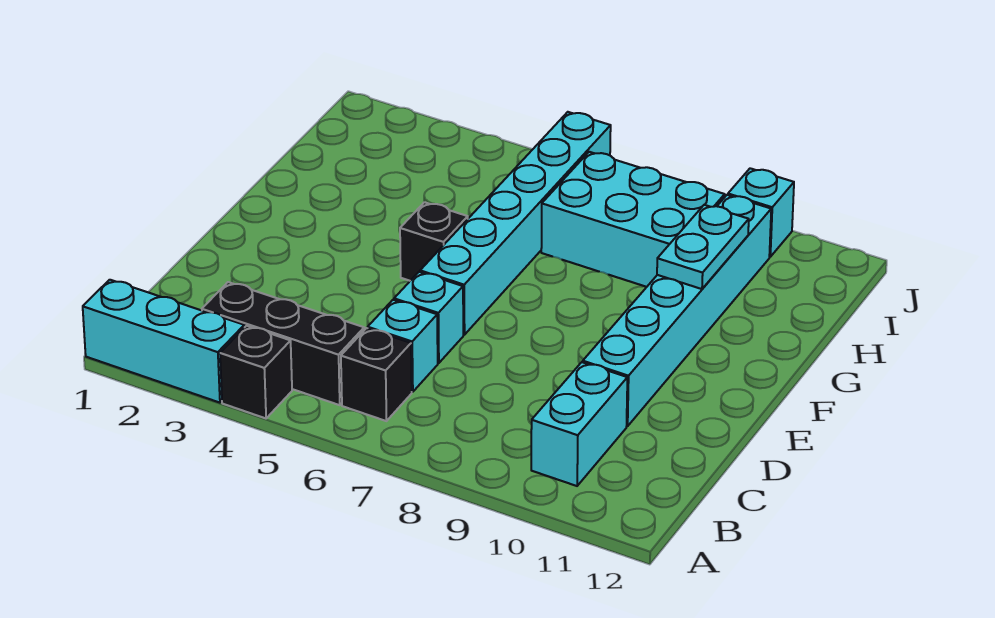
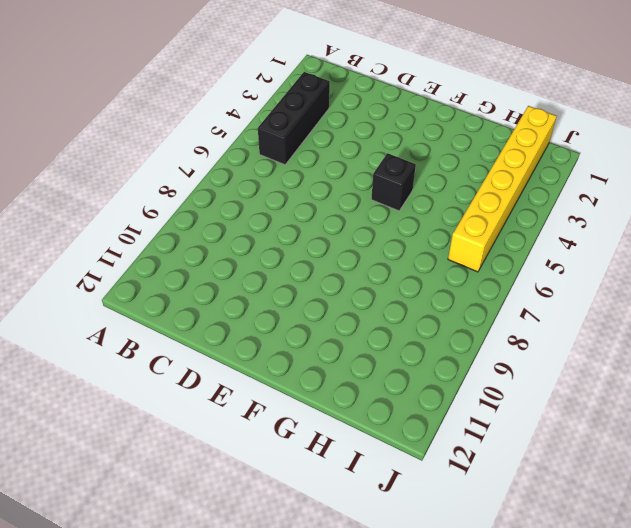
yellow brick I1:I6 level 1 -> cyan brick E6:J6 level 1
none -> cyan brick A1:A3 level 1
none -> black brick A4 level 1
none -> black brick B6 level 1

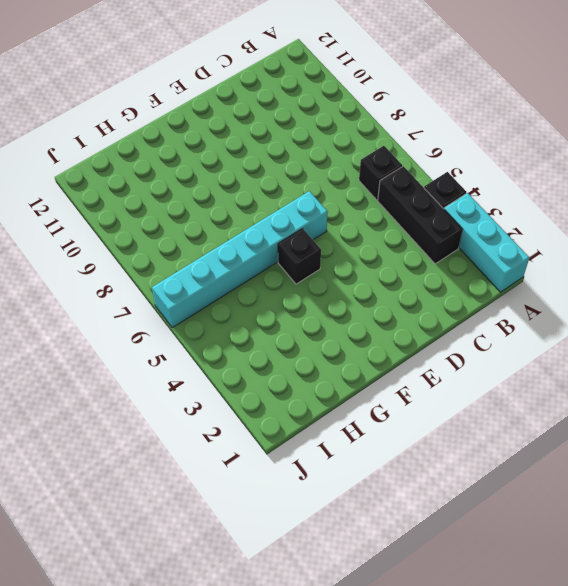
none -> cyan brick B10:C10 level 1
none -> cyan brick C6 level 1
none -> cyan brick D6 level 1

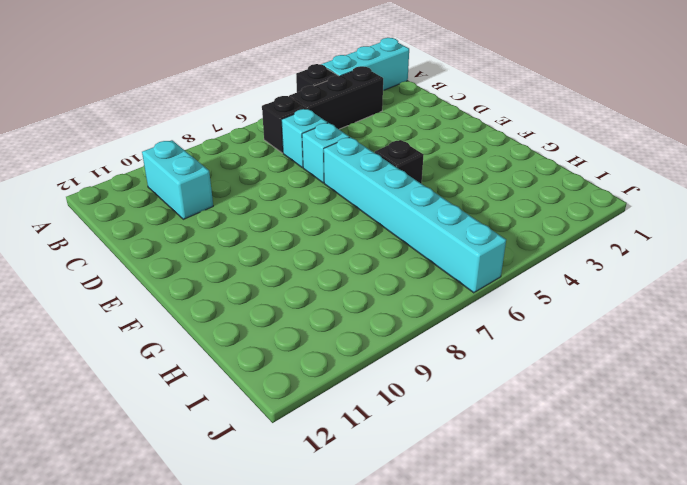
none -> cyan brick D10:I10 level 1
none -> cyan brick H7:I9 level 1
none -> cyan brick J10 level 1

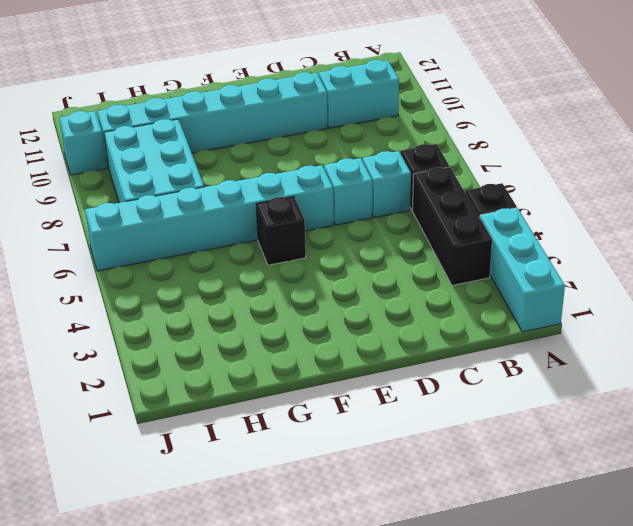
none -> cyan plate G10:H10 level 2

